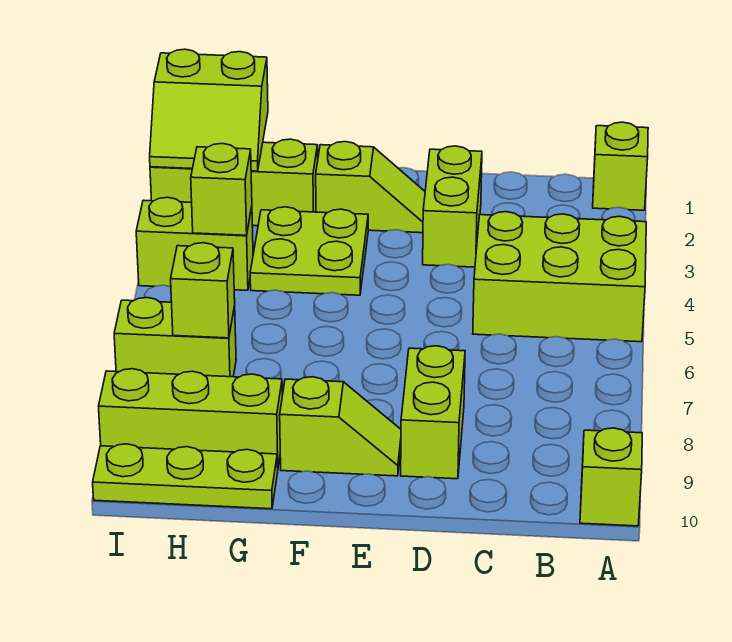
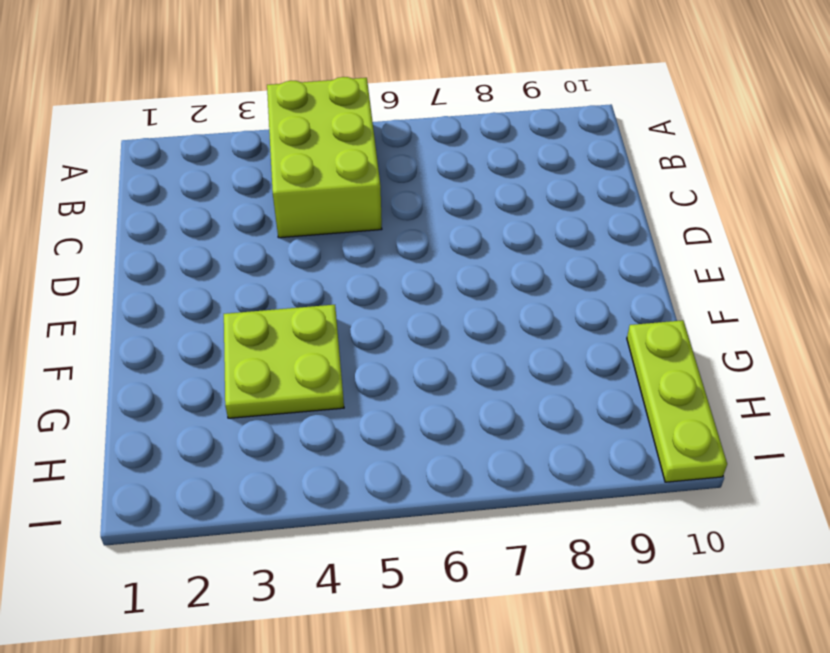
none -> lime brick A1 level 1
none -> lime brick A10 level 1
none -> lime brick D2:D3 level 1

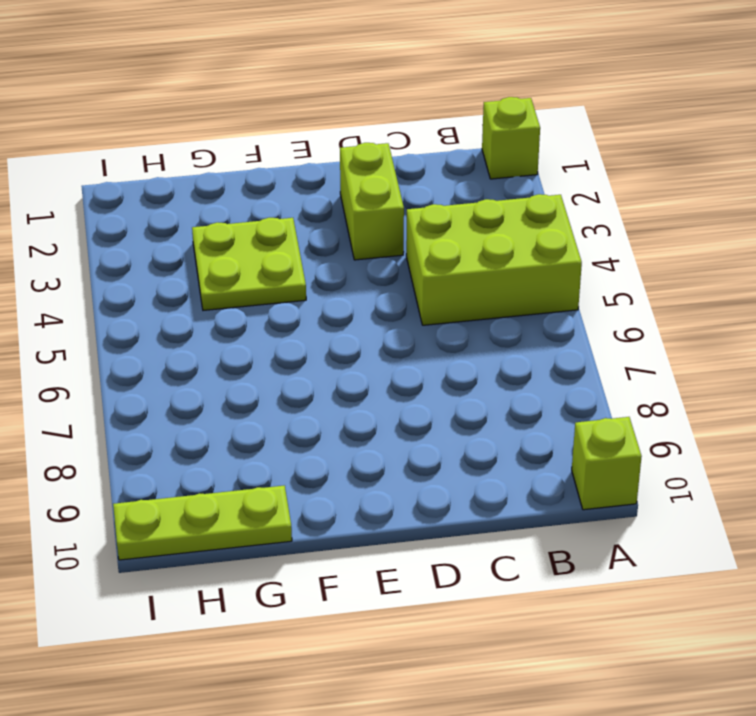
none -> lime brick D8:D9 level 1
none -> lime slope E2:F2 level 1 top F
none -> lime slope E9:F9 level 1 top F

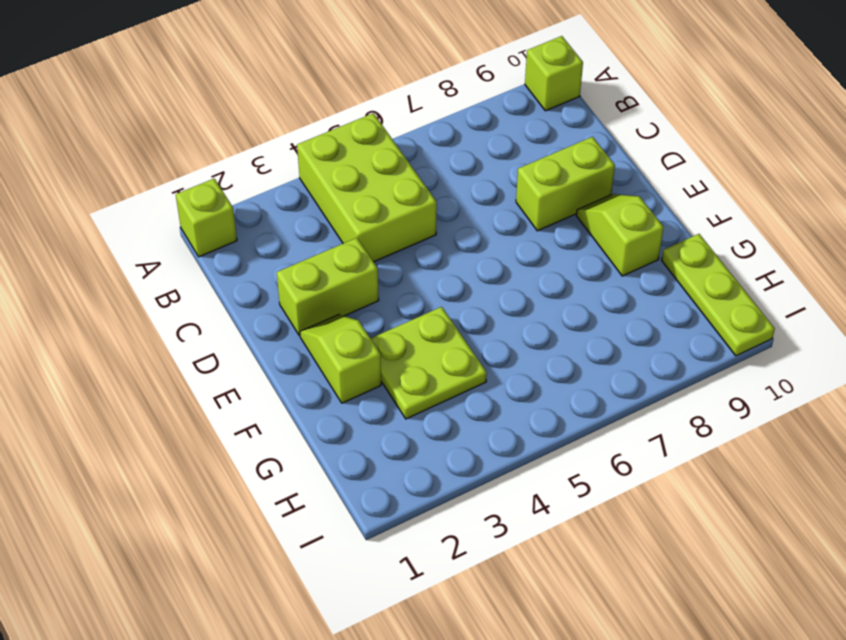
none -> lime brick G2:I2 level 1
none -> lime brick G9:I9 level 1
none -> lime brick H4:I4 level 1

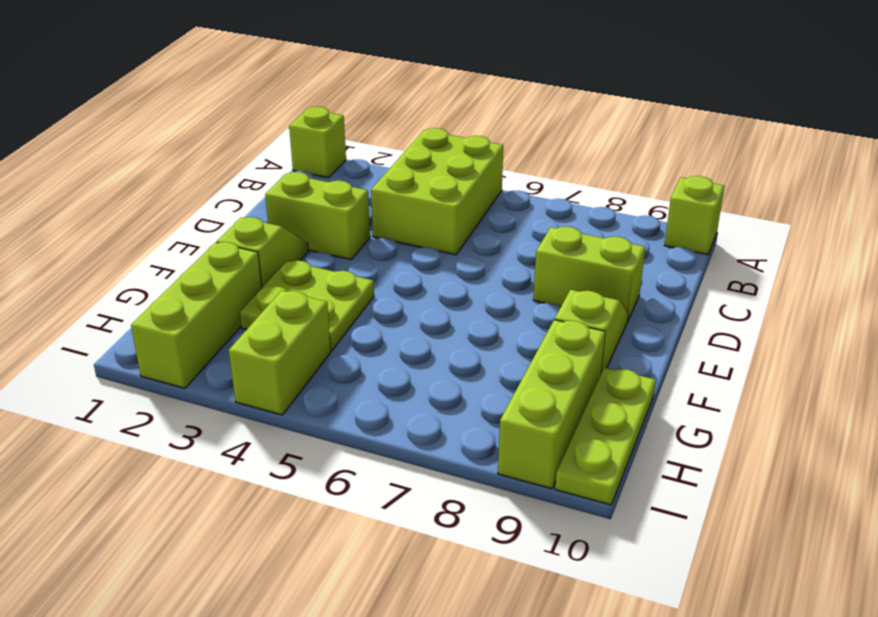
none -> lime brick H7:I7 level 1
none -> lime slope H1:I2 level 2 top 1
none -> lime brick H4 level 2

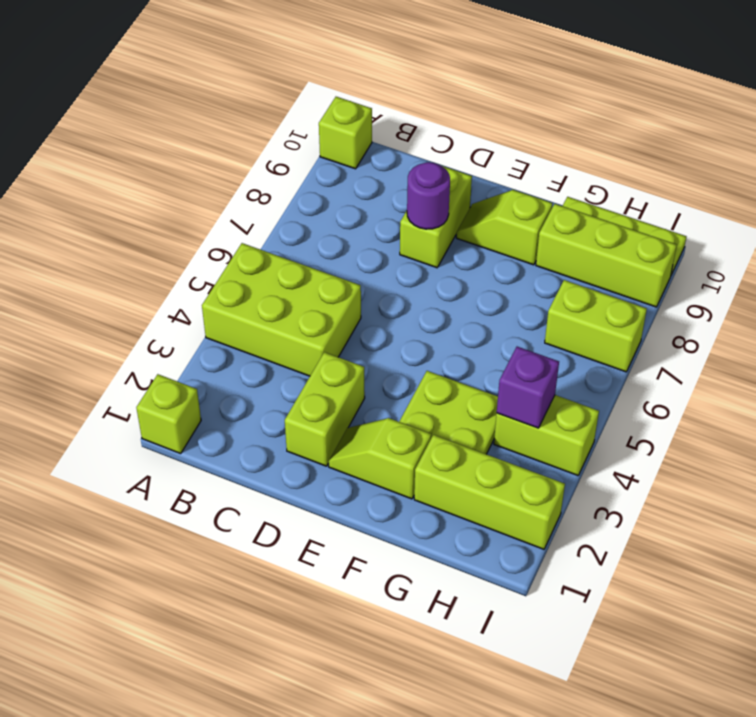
purple round brick D8 level 2 -> none
purple brick H4 level 2 -> lime brick H4 level 2
none -> lime slope H1:I2 level 2 top 1
none -> lime brick H7 level 2

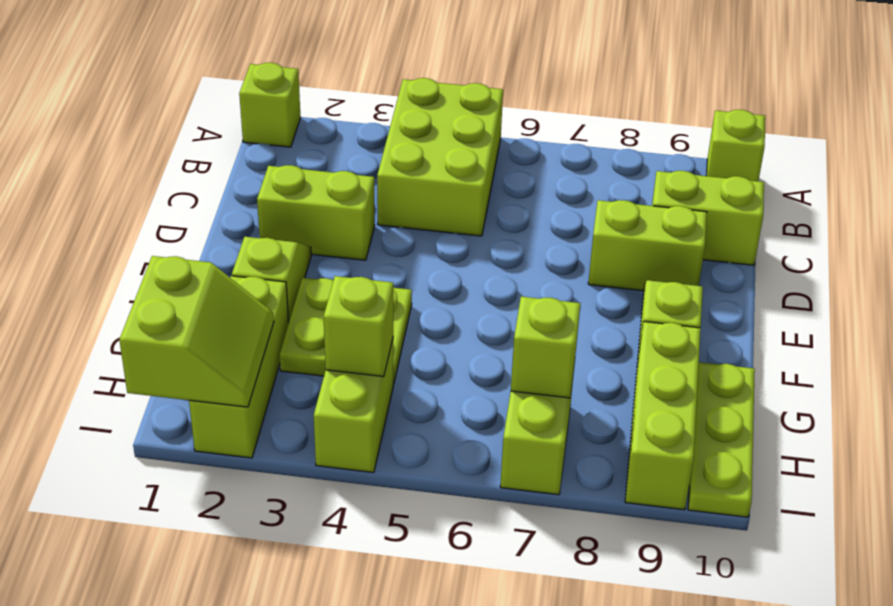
lime brick C9:C10 level 1 -> none

